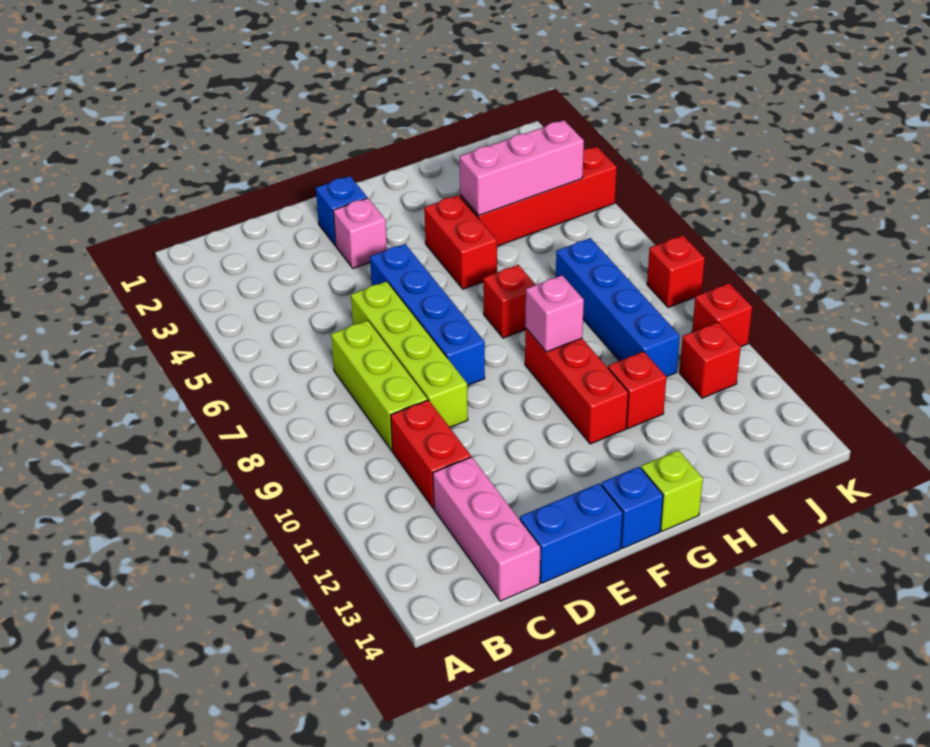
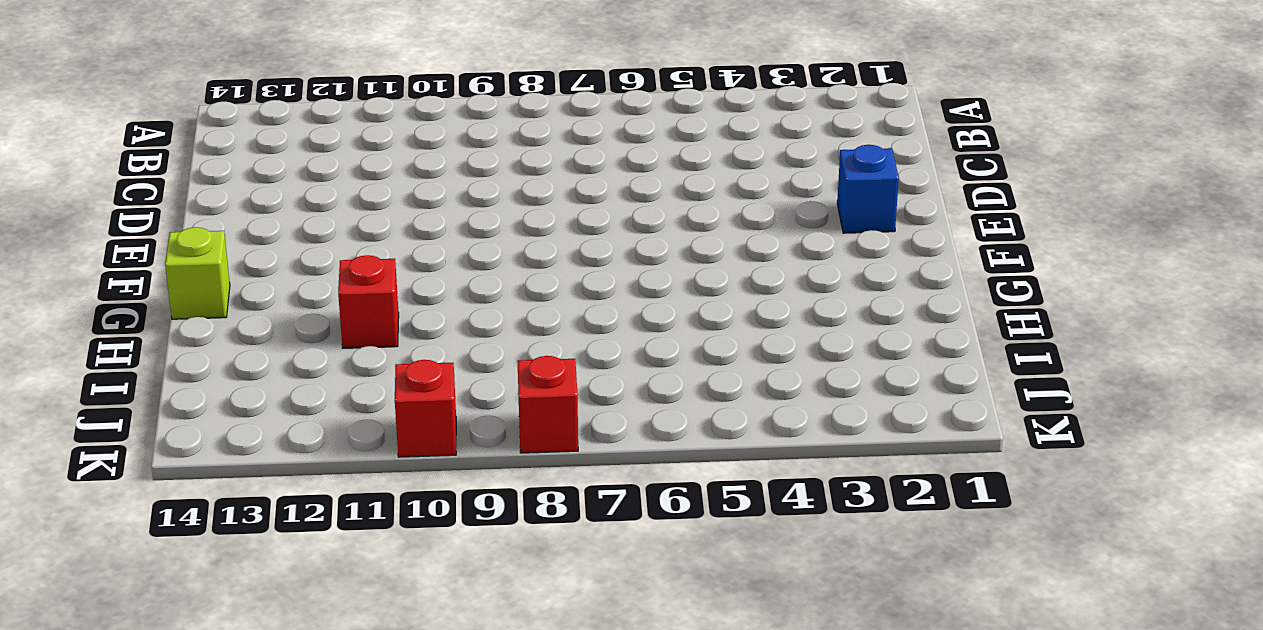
none -> lime brick C7:C9 level 1
none -> red brick C10:C11 level 1
none -> pink brick C12:C14 level 1

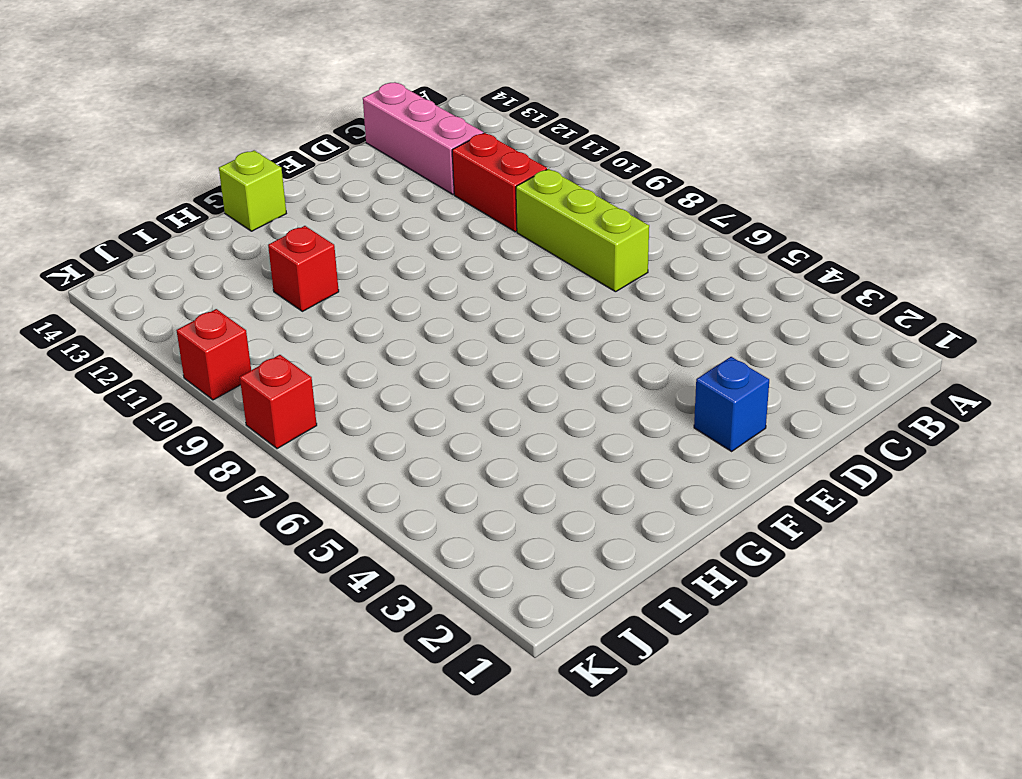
none -> lime brick D6:D9 level 1
none -> blue brick D14:E14 level 1
none -> pink brick E3 level 1

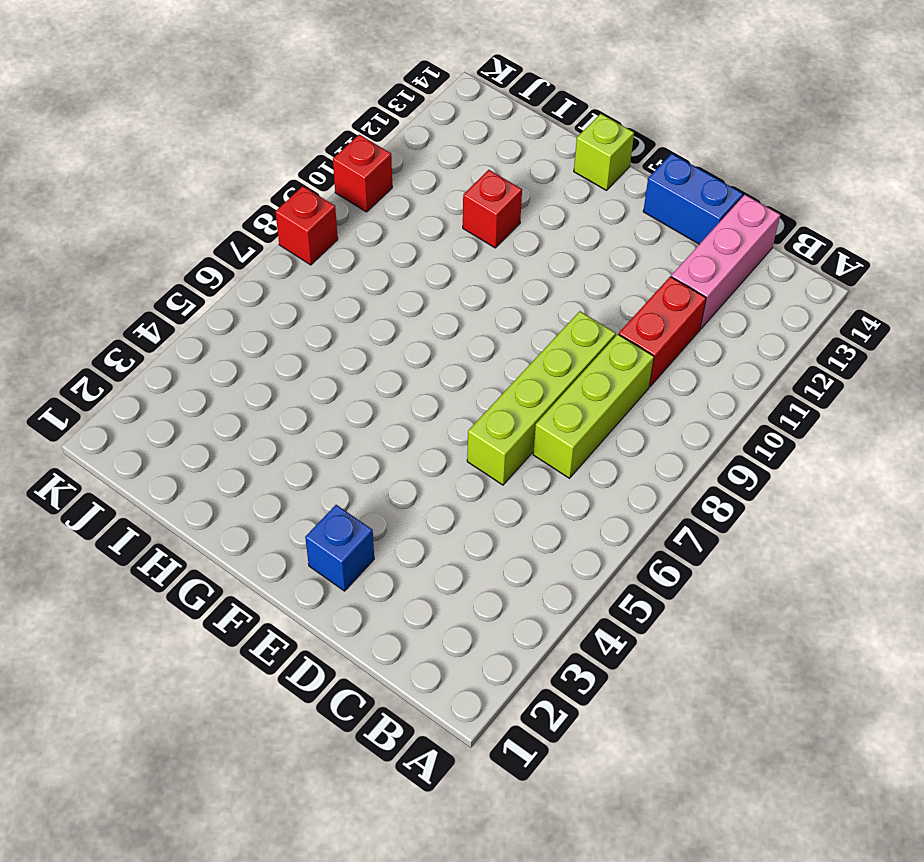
none -> pink brick E3 level 1
none -> blue brick E5:E8 level 1
none -> blue brick F14 level 1

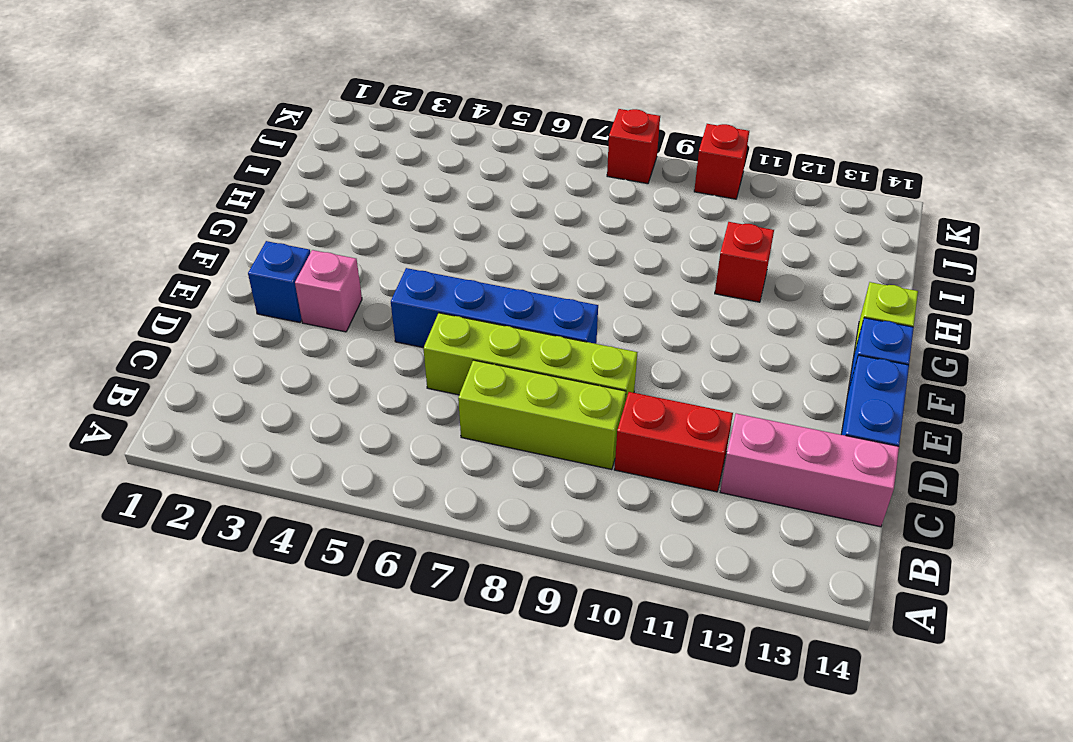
none -> red brick G4:G5 level 1
none -> red brick G7 level 1
none -> red brick G9:G11 level 1

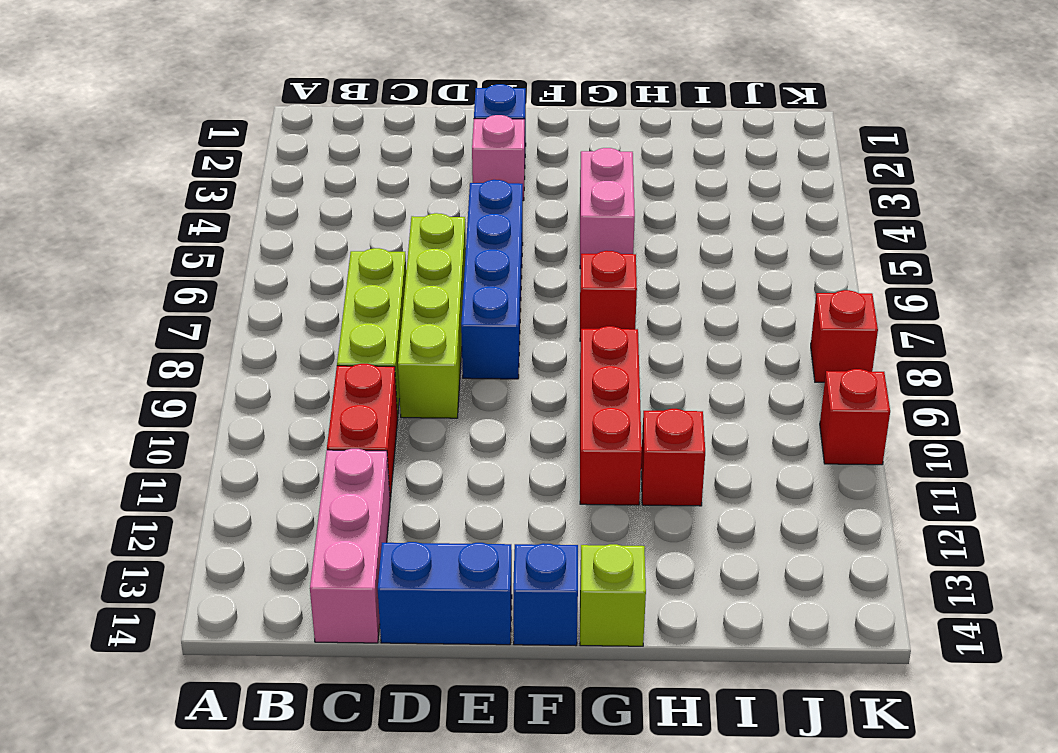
pink brick G4:G5 level 1 -> red brick G4:G5 level 1
none -> red brick H4:K4 level 1
none -> blue brick I7:I10 level 1
none -> red brick J11 level 1

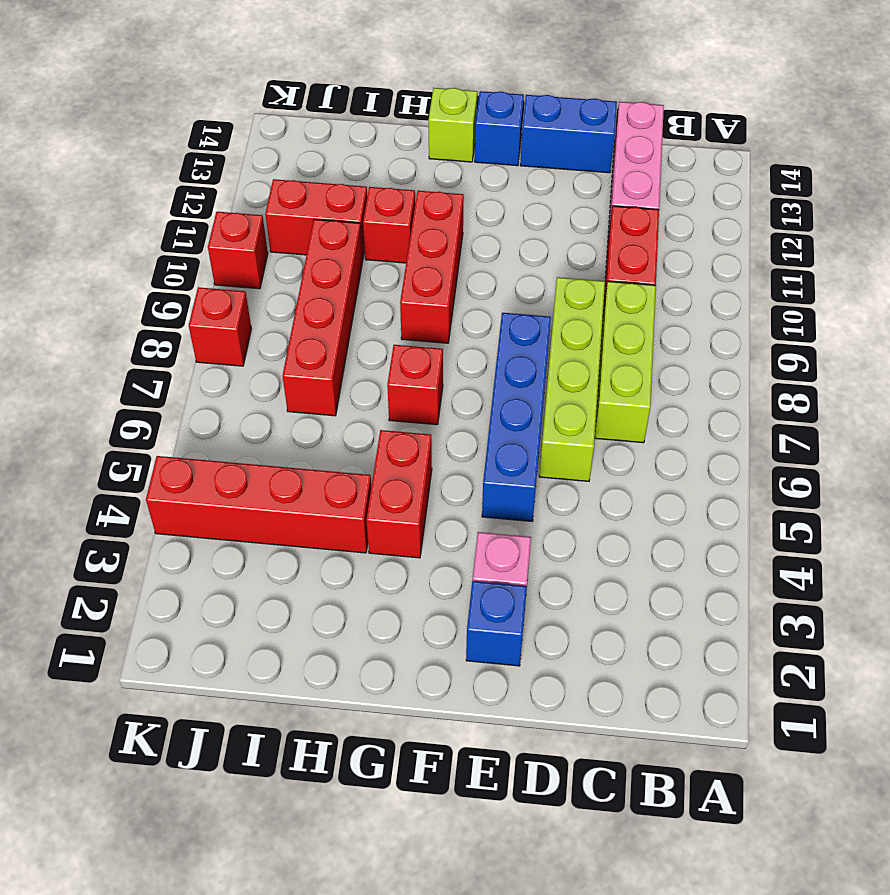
red brick I7:I10 level 1 -> blue brick I7:I10 level 1
red brick I11:J11 level 1 -> red brick J11 level 1
none -> pink brick G9 level 2
none -> pink brick H4:J4 level 2

